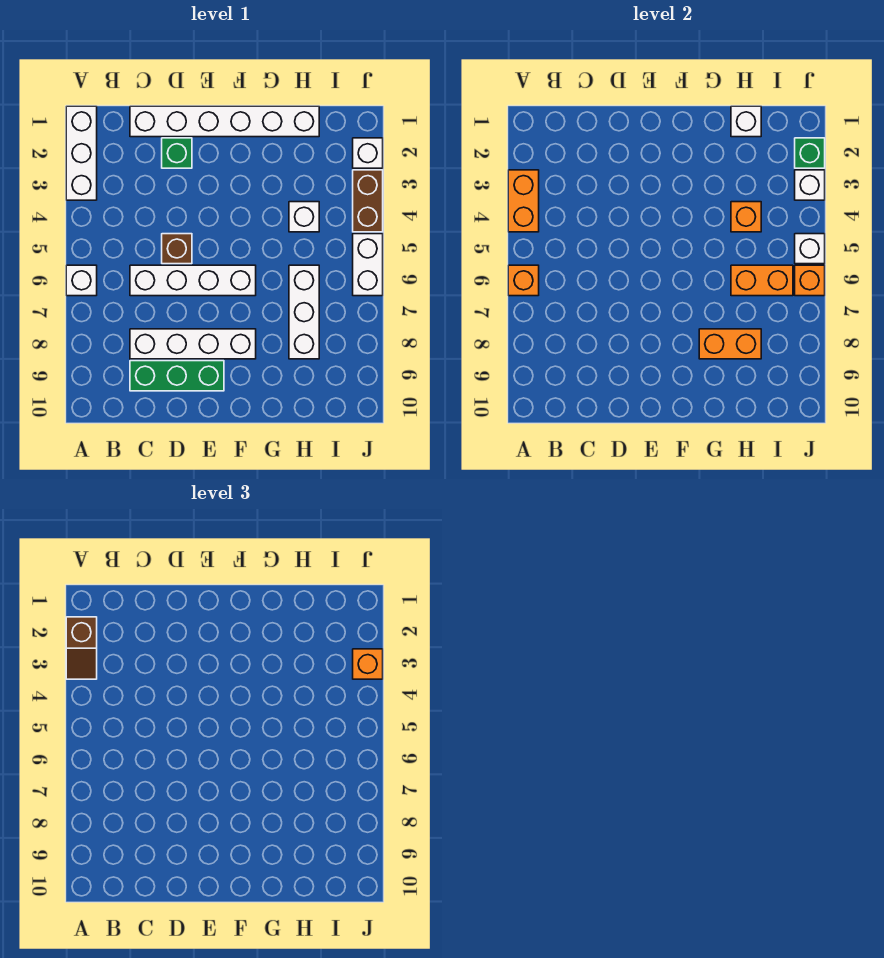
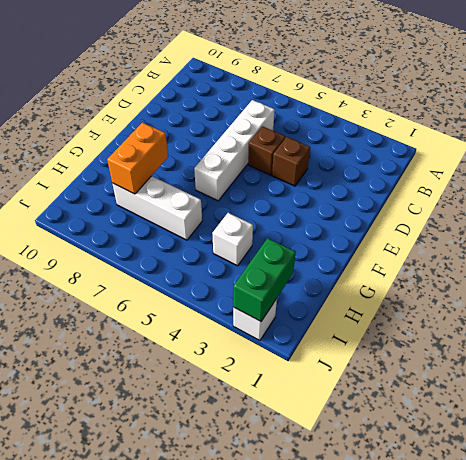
brown brick D4 level 1 -> none
green brick I2:J2 level 2 -> green brick J2 level 2
none -> white brick A1:A3 level 1
none -> white brick A6 level 1
none -> white brick C1:H1 level 1

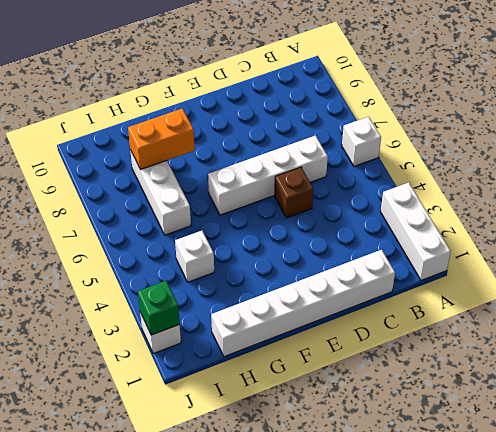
none -> white brick C8:F8 level 1
none -> green brick C9:E9 level 1
none -> green brick D2 level 1

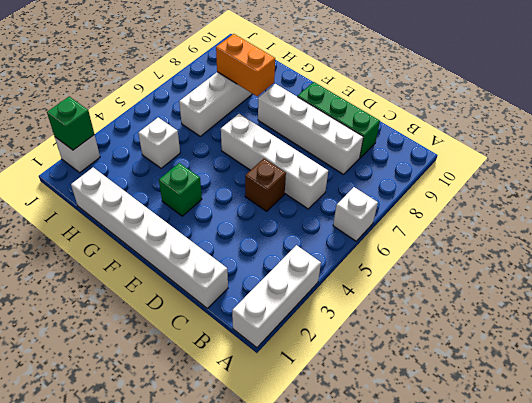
green brick F3 level 1 -> green brick D2 level 1
none -> brown brick J3:J4 level 1
none -> white brick J5:J6 level 1
none -> orange brick A3:A4 level 2

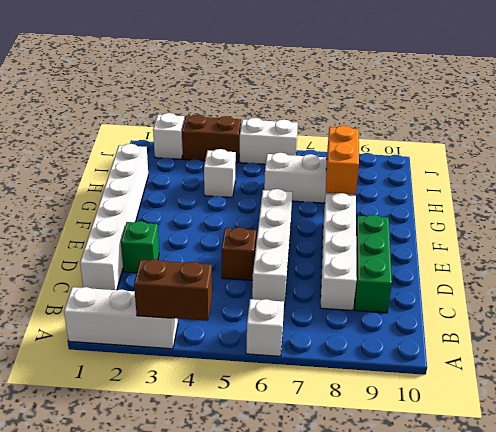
brown brick A3:A4 level 2 -> orange brick A3:A4 level 2
none -> orange brick A6 level 2
none -> white brick H1 level 2
none -> orange brick H4 level 2

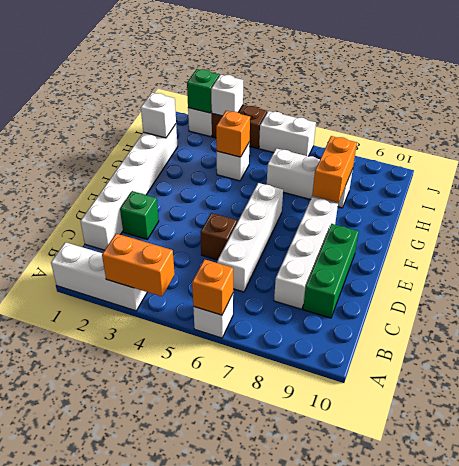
none -> orange brick H6:I6 level 2
none -> white brick J5 level 2
none -> orange brick J6 level 2

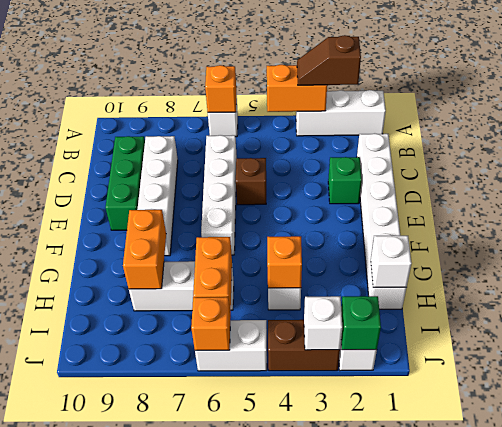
none -> white brick J5 level 2
none -> orange brick J3 level 3

